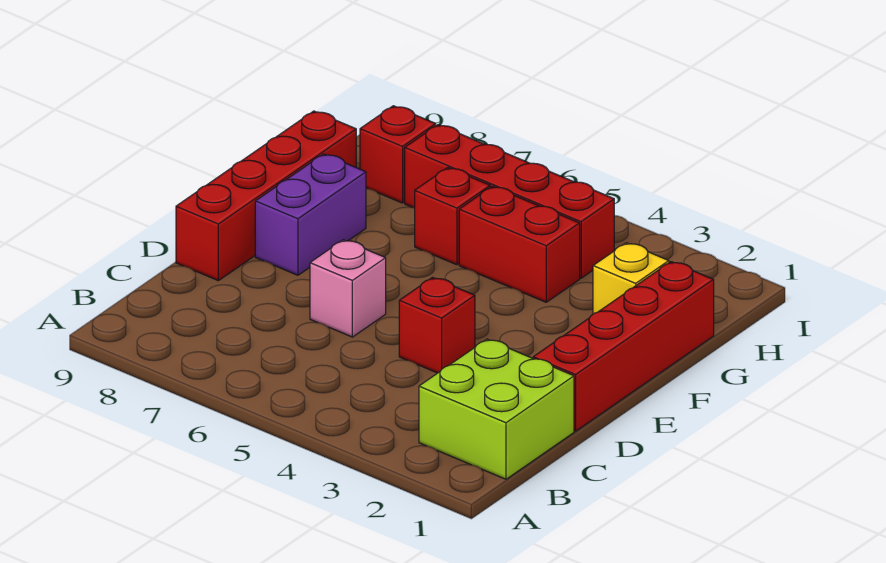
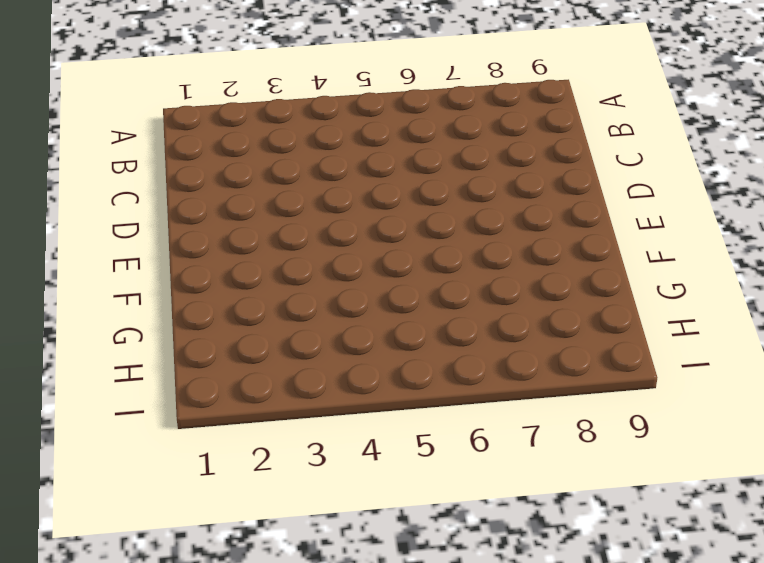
none -> lime brick B1:C2 level 1
none -> red brick D1:G1 level 1

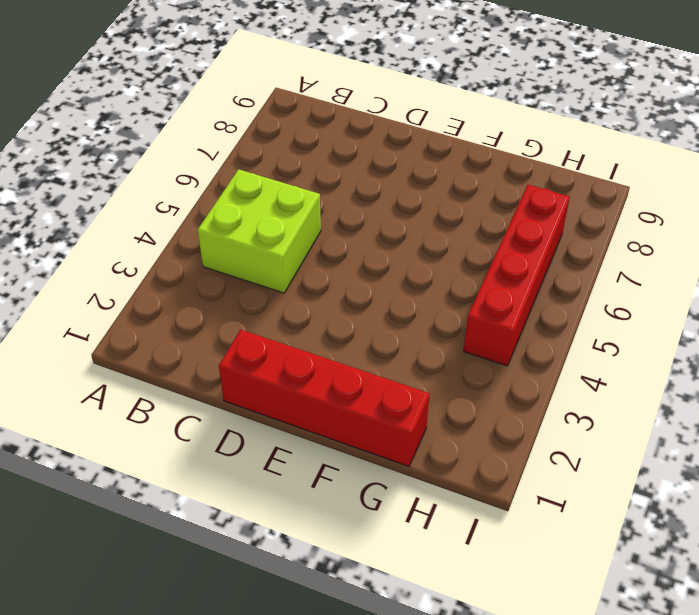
lime brick B4:C5 level 1 -> lime brick B1:C2 level 1
none -> red brick D4 level 1
none -> pink brick D6 level 1

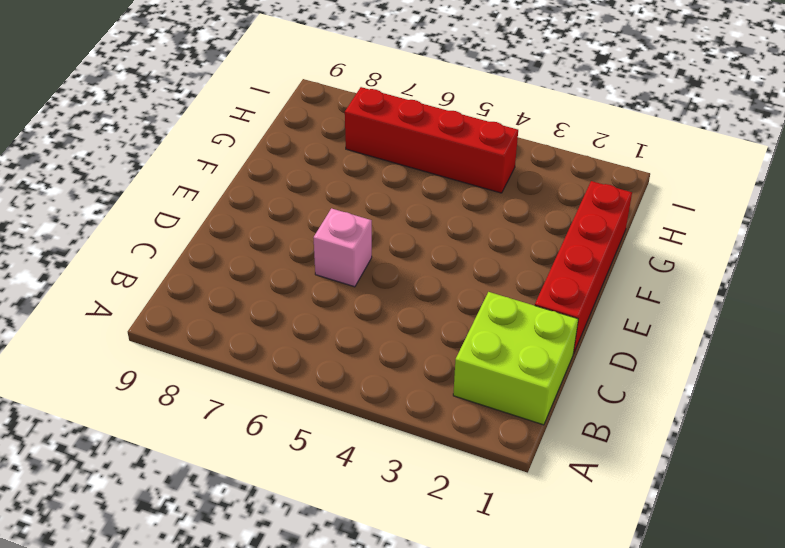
none -> red brick D4 level 1
none -> red brick D9:G9 level 1

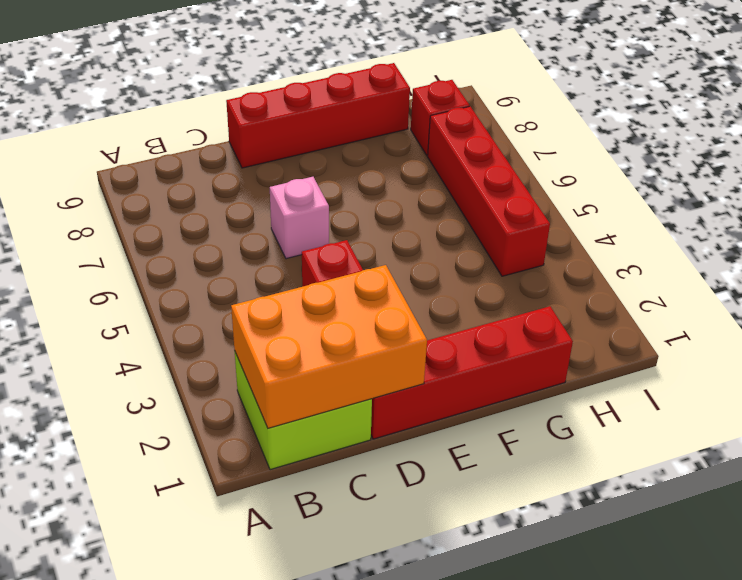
orange brick B1:D2 level 2 -> none
none -> purple brick E8:F8 level 1
none -> yellow brick G2 level 1

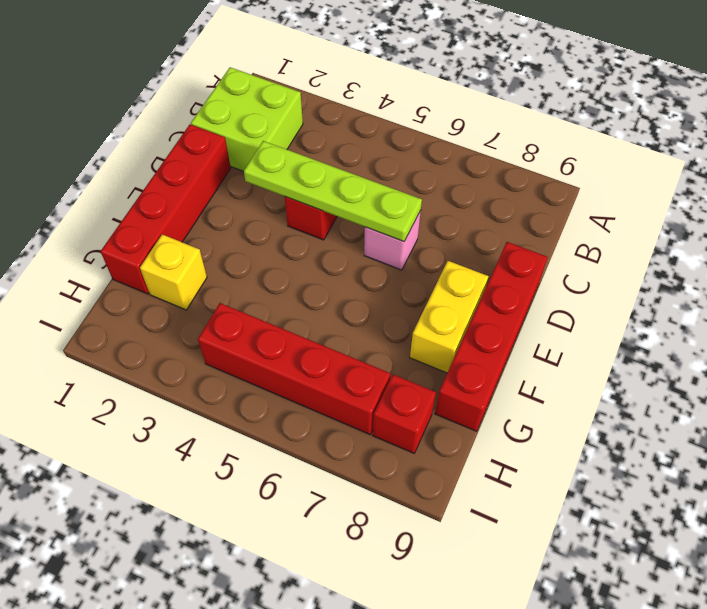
lime plate D3:D6 level 2 -> none
yellow brick E8:F8 level 1 -> purple brick E8:F8 level 1
none -> red brick G4:G5 level 1
none -> red brick G6 level 1

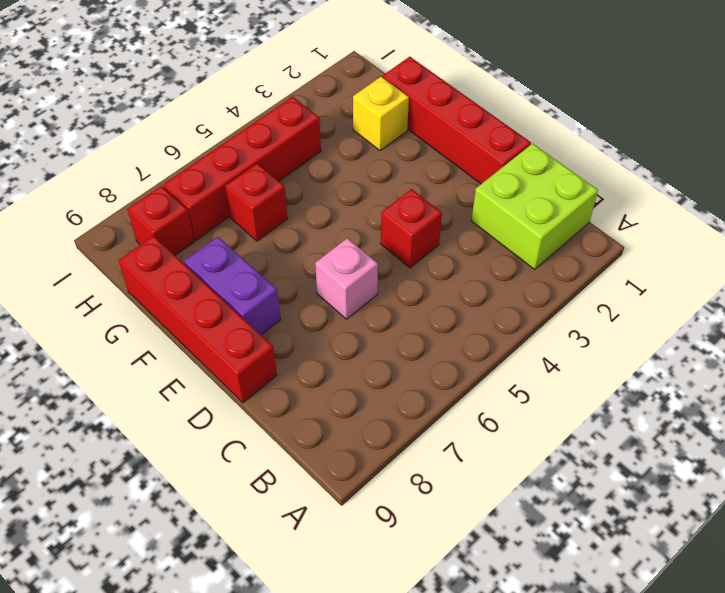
none -> red brick G4:G5 level 1

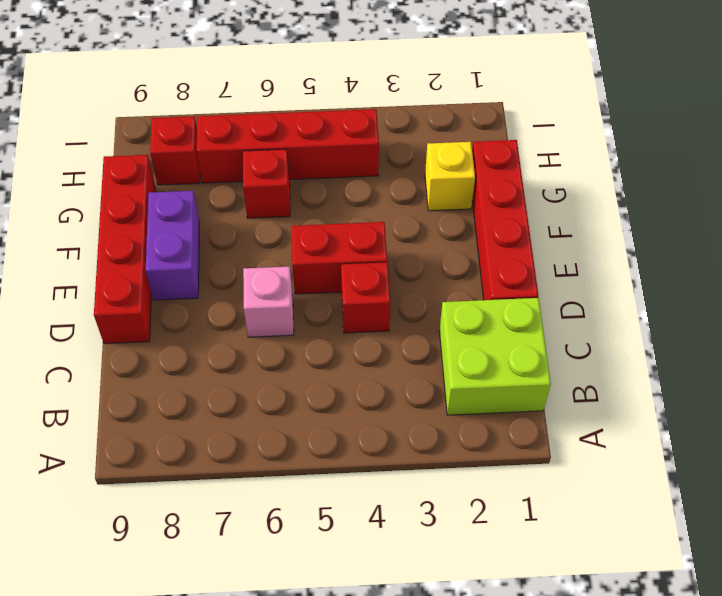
red brick E4:E5 level 1 -> red brick G4:G5 level 1

